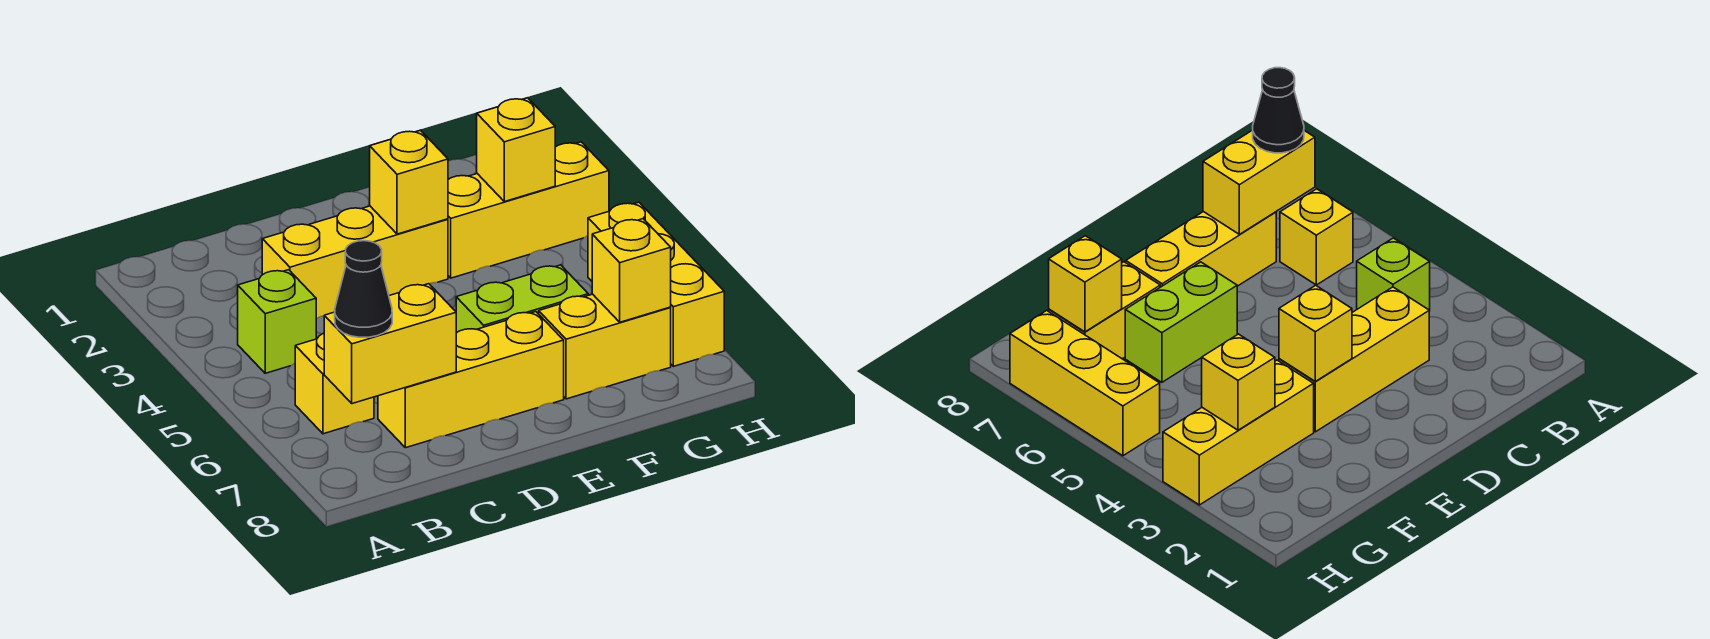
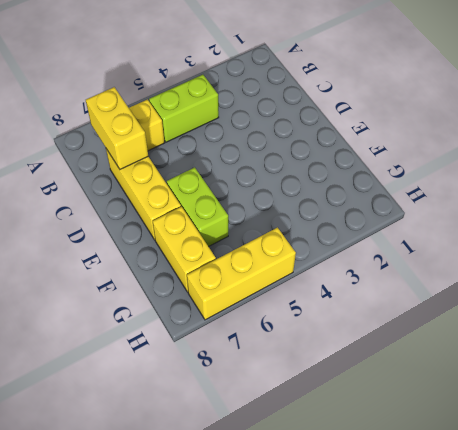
lime brick B4:B5 level 1 -> lime brick B4 level 1
none -> yellow brick C3:E3 level 1
none -> yellow brick F3:H3 level 1
none -> yellow brick E3 level 2

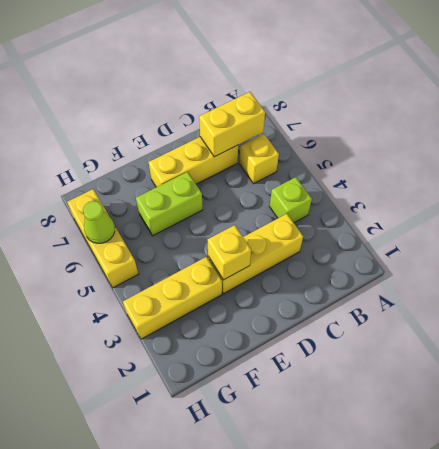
lime cone H6 level 2 -> none
none -> yellow brick F7:G7 level 1
none -> yellow brick G3 level 2
none -> yellow brick G7 level 2

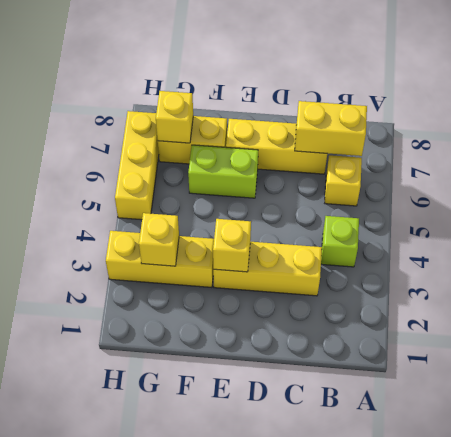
none -> black cone B7 level 3

